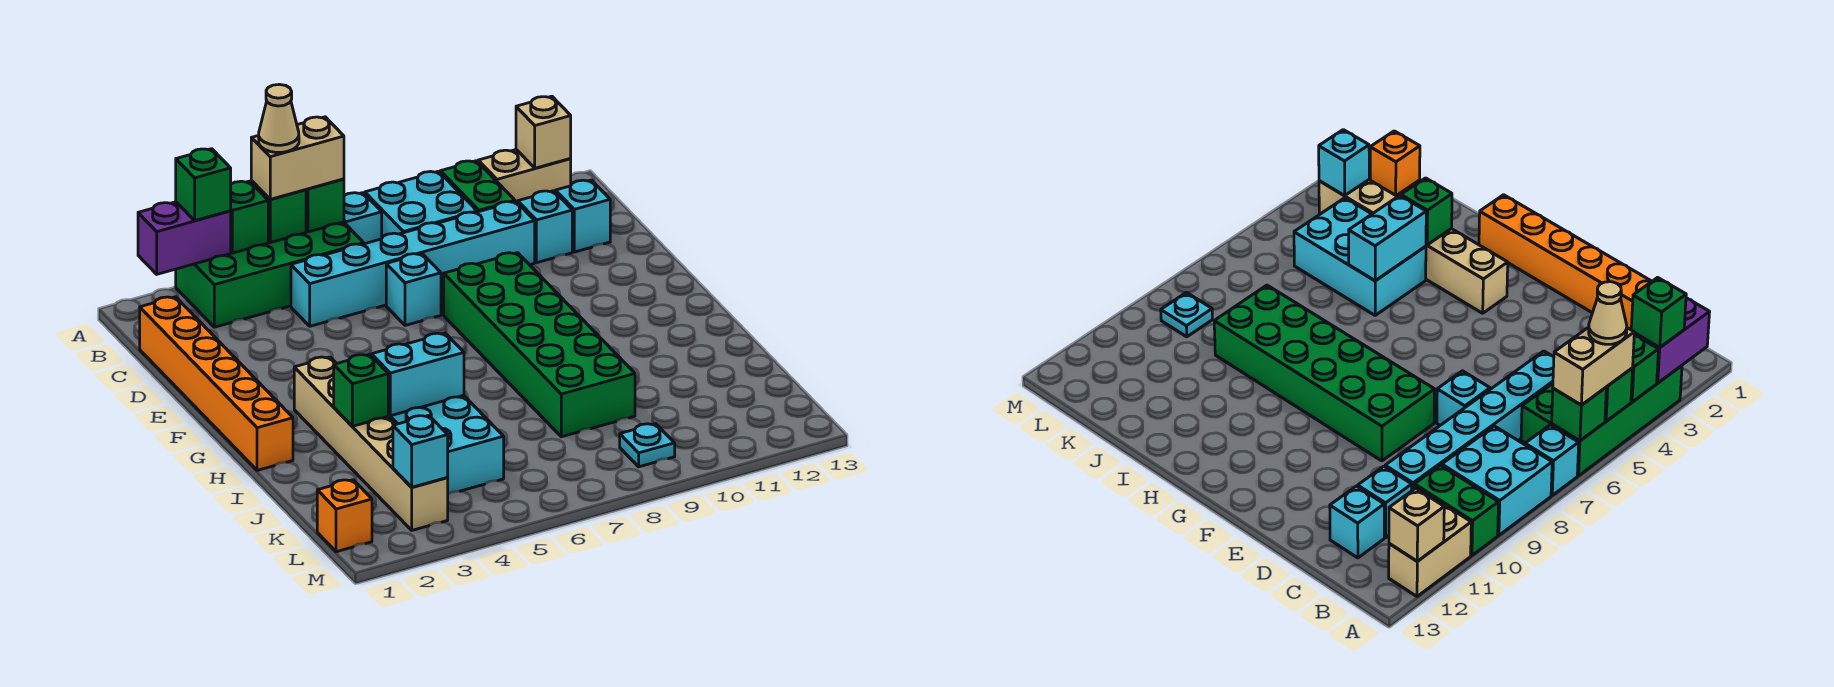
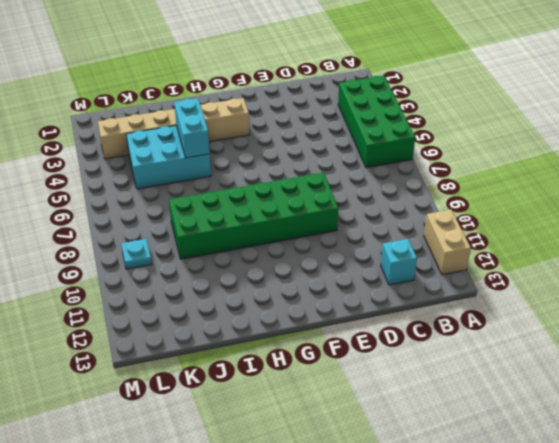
none -> cyan brick A7 level 1
none -> cyan brick A8:B9 level 1
none -> green brick A10:B10 level 1

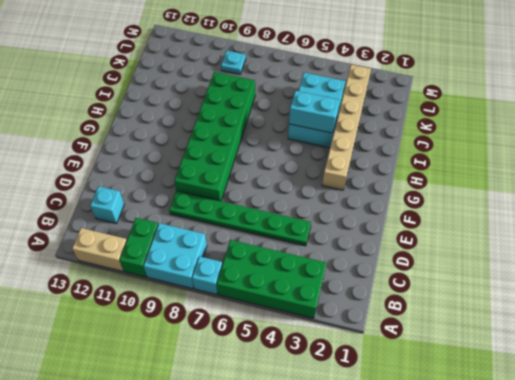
green plate D4:D9 level 1 -> cyan brick D7 level 1
none -> orange brick C1:H1 level 1
none -> cyan brick C5:C10 level 1
none -> cyan brick C11 level 1

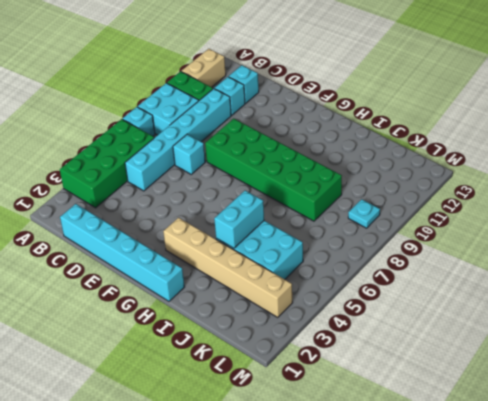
cyan brick C1:H1 level 1 -> orange brick C1:H1 level 1
none -> orange brick L1 level 1
none -> purple brick A2:A3 level 2
none -> green brick A4 level 2

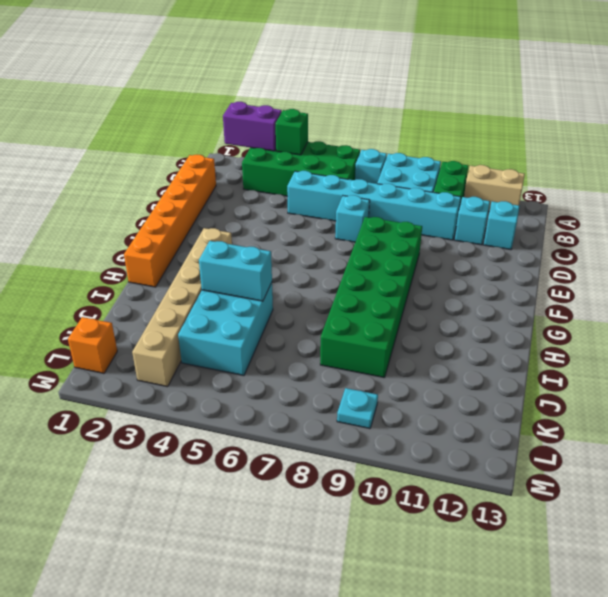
none -> green brick A5 level 2
none -> green brick A6 level 2
none -> tan brick A12 level 2

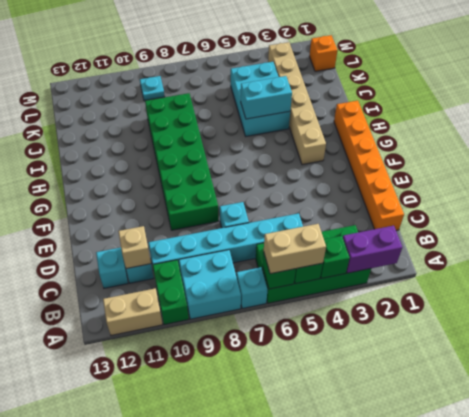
tan brick C11 level 2 -> tan brick A12 level 2
none -> green brick I3 level 2
none -> cyan brick L3 level 2
none -> green brick A3 level 3

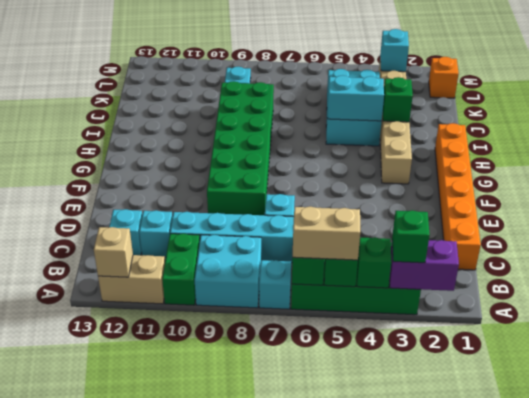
none -> tan cone A5 level 4

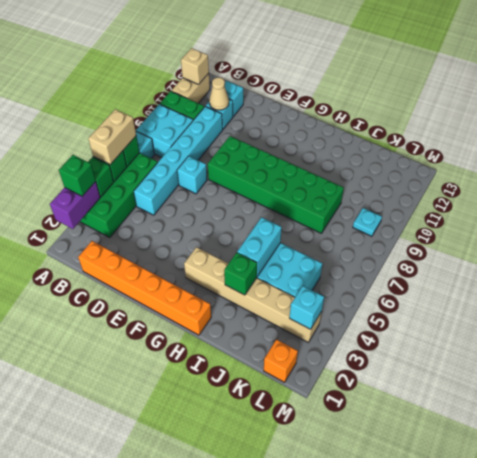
tan cone C11 level 2 -> tan cone A5 level 4

